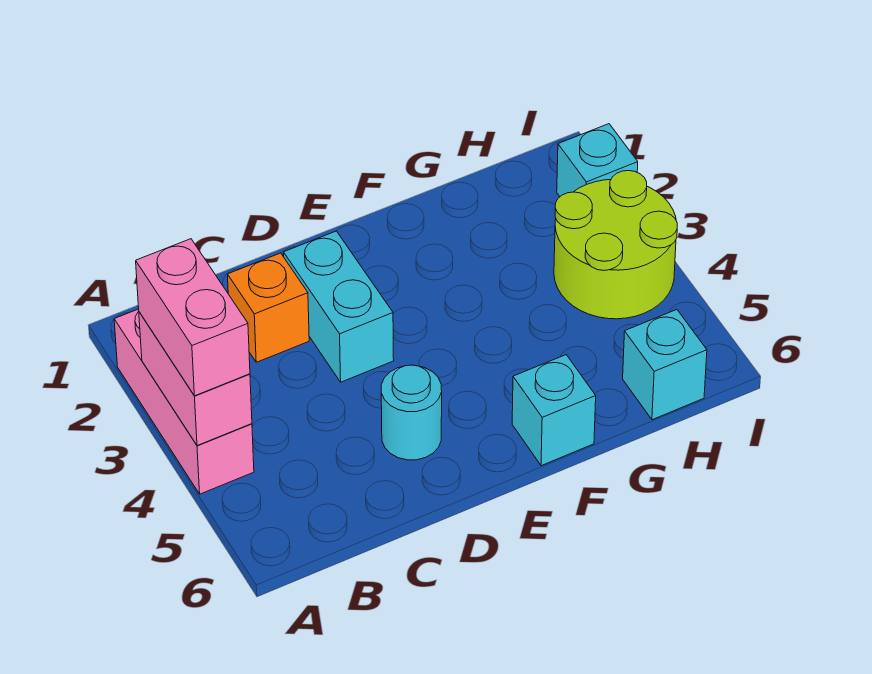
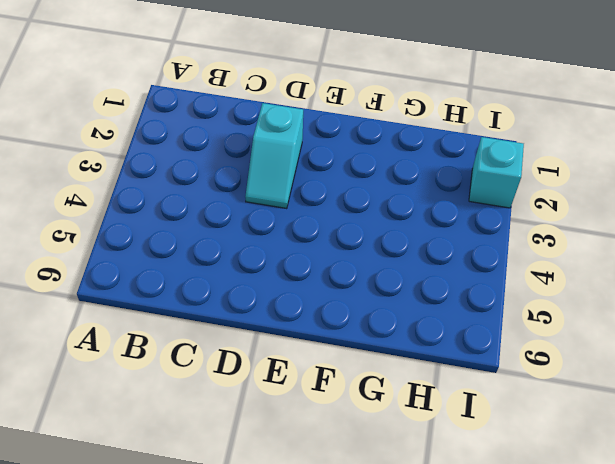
cyan slope D2:D3 level 1 top 2 -> cyan brick D2:D3 level 1
none -> pink brick A2:A4 level 1
none -> orange brick C2 level 1

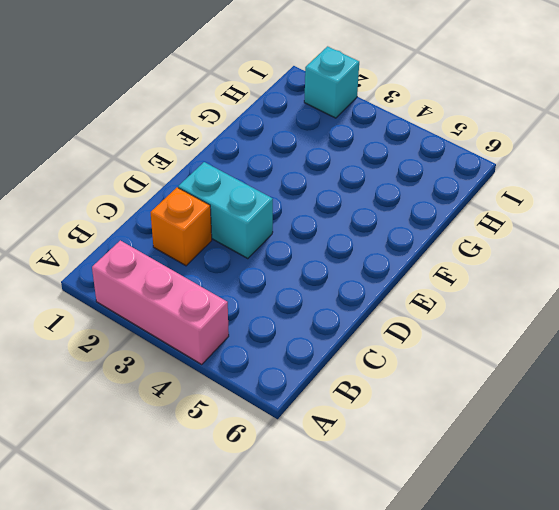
none -> cyan round brick D5 level 1
none -> cyan brick F6 level 1

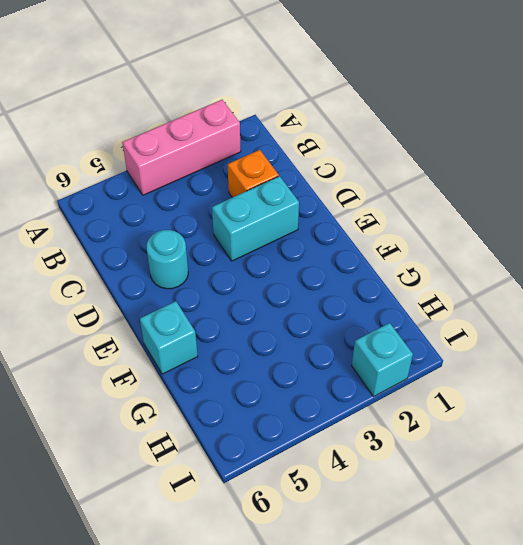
none -> lime round brick H3:I4 level 1
none -> cyan brick H6 level 1

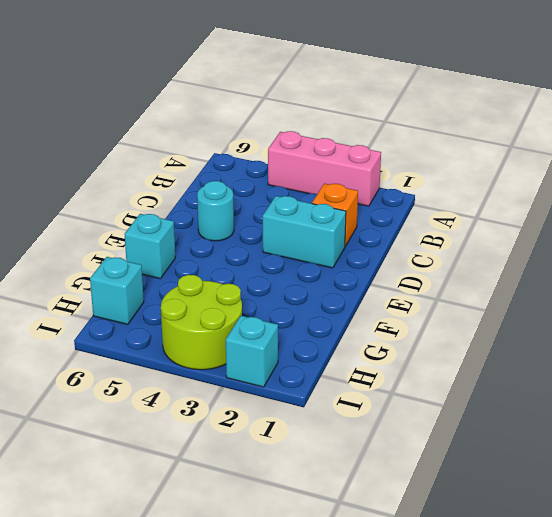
none -> pink brick A3:A4 level 2
none -> pink brick A3:A4 level 3

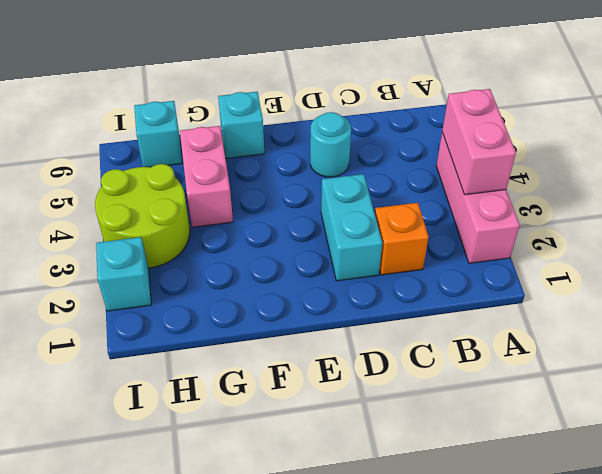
pink brick G4:G5 level 1 -> pink brick A3:A4 level 3

